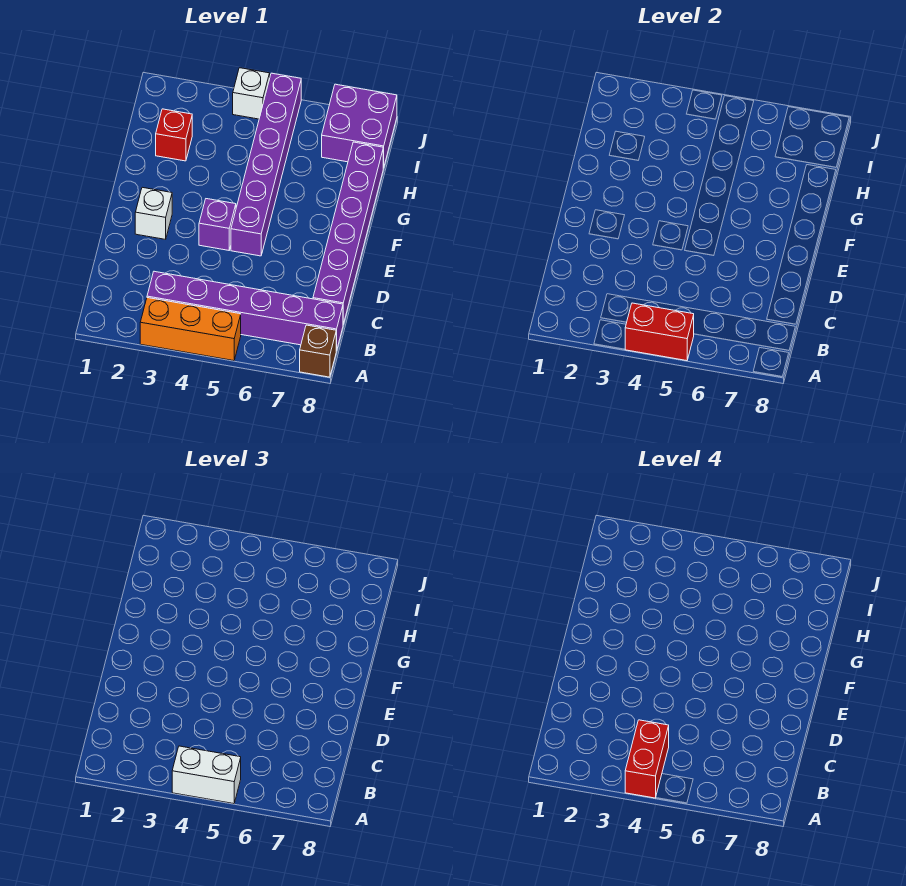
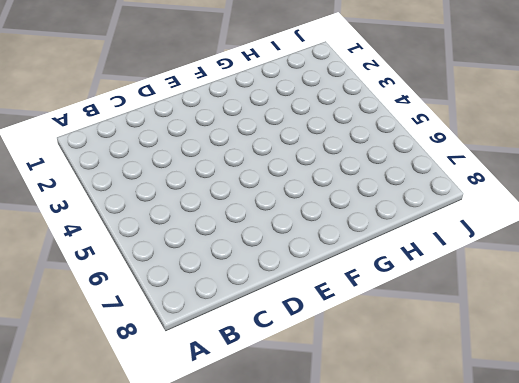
none -> orange brick A3:A5 level 1
none -> brown brick A8 level 1
none -> purple brick B3:B8 level 1

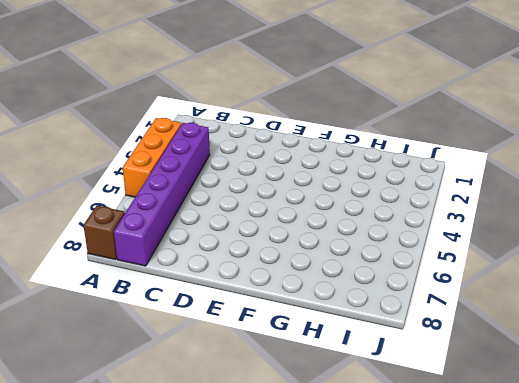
none -> purple brick C8:H8 level 1
none -> white brick E2 level 1
none -> purple brick E4 level 1

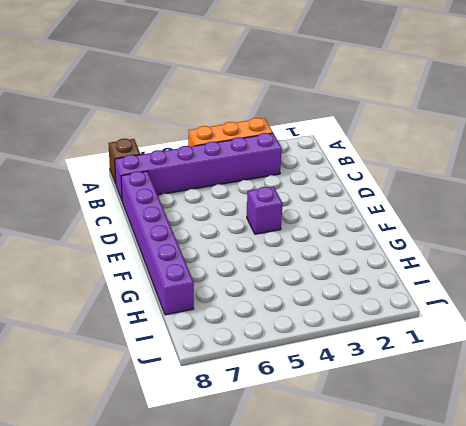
none -> white brick E2 level 1
none -> purple brick E5:J5 level 1
none -> red brick H2 level 1

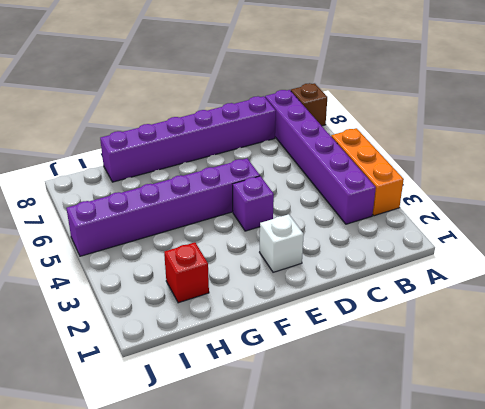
none -> purple brick I7:J8 level 1
none -> white brick J4 level 1
none -> red brick A4:A5 level 2

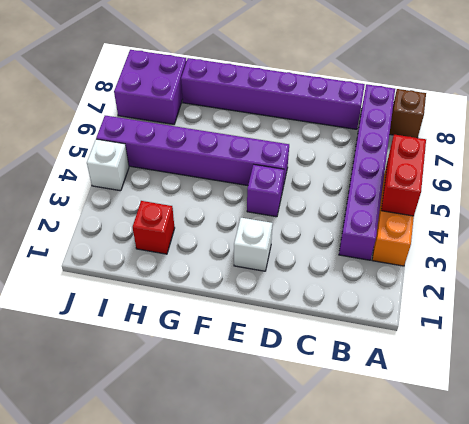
none -> white brick A4:A5 level 3
none -> red brick A4:B4 level 4

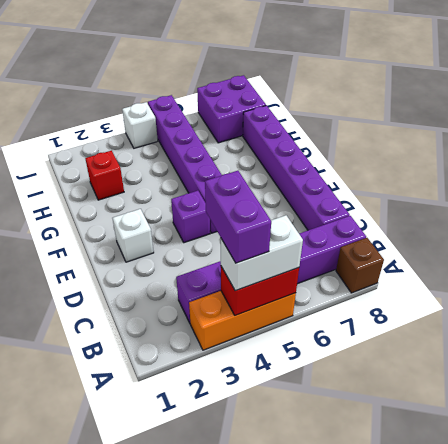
purple brick A4:B4 level 4 -> red brick A4:B4 level 4

